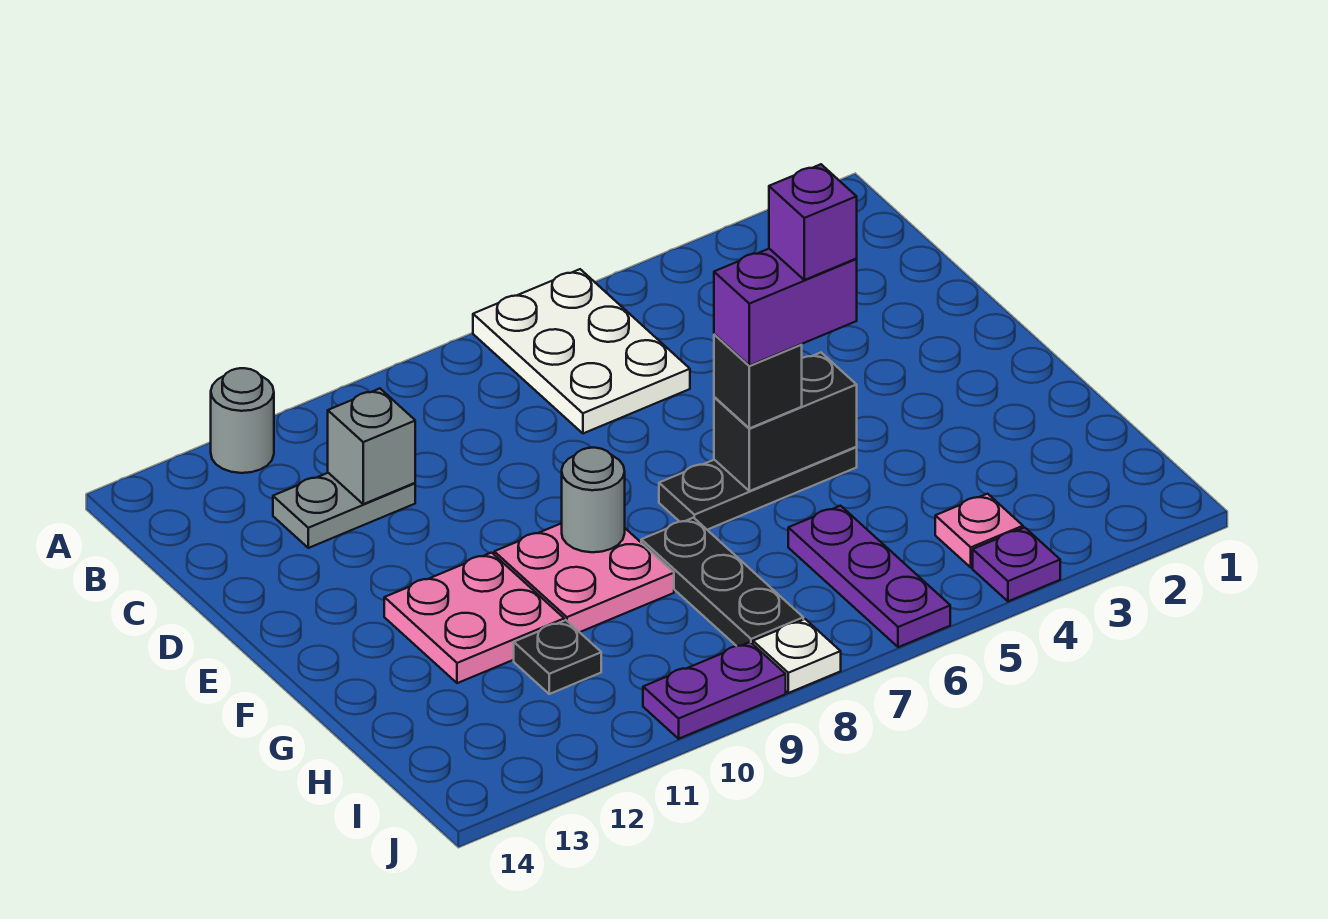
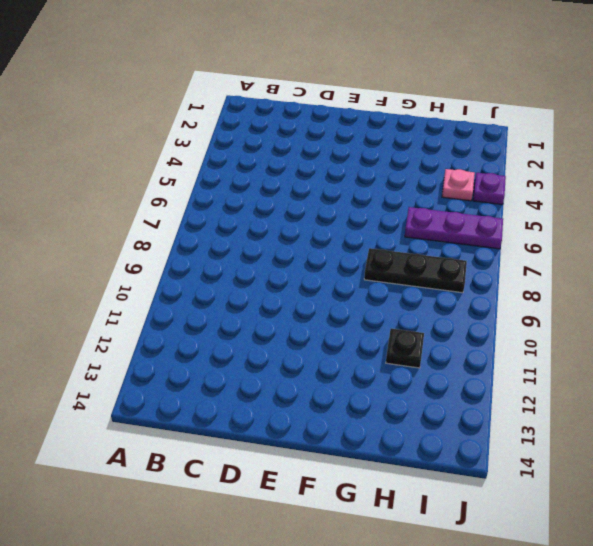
none -> white plate A6:C7 level 1
none -> grey round brick A12 level 1
none -> grey plate C11:C12 level 1

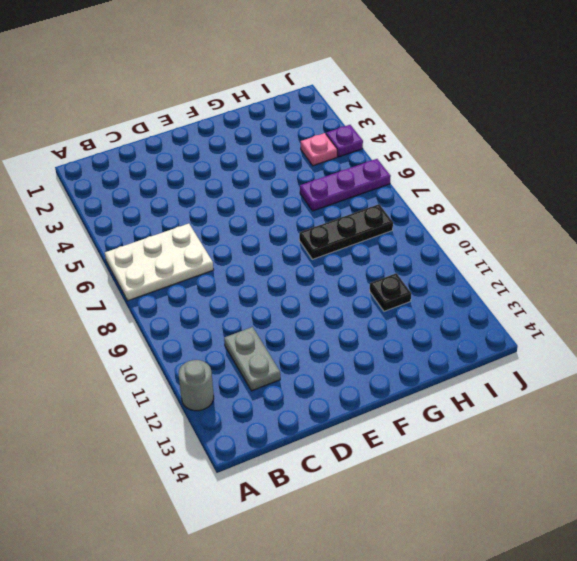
none -> black plate F5:F7 level 1
none -> pink plate F9:G10 level 1
none -> pink plate F11:G12 level 1

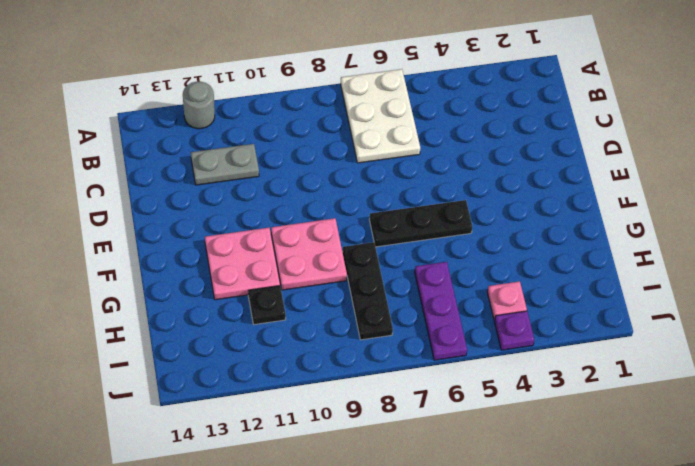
none -> white plate J8 level 1
none -> purple plate J9:J10 level 1
none -> grey brick C11 level 2

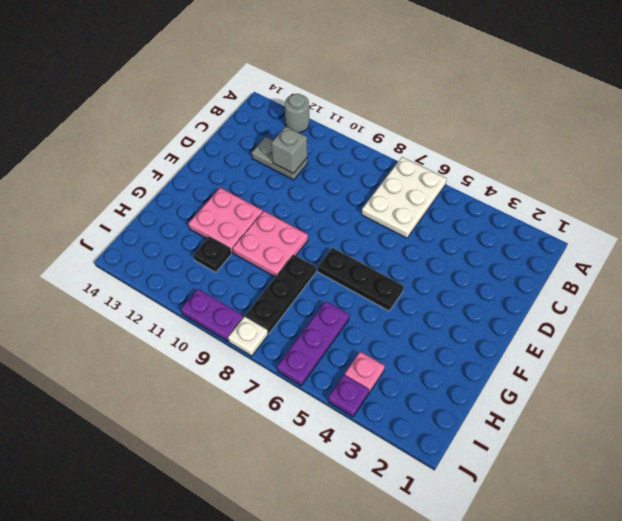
none -> black brick F5:F6 level 2
none -> grey round brick F9 level 2
none -> black brick F6 level 3

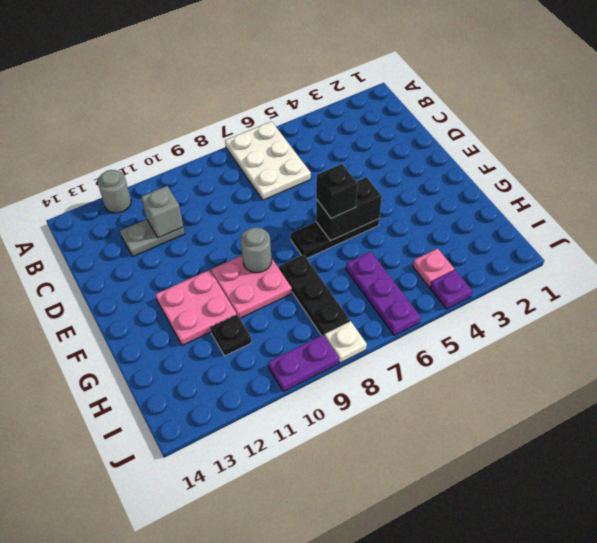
none -> purple brick F5:F6 level 4
none -> purple brick F5 level 5

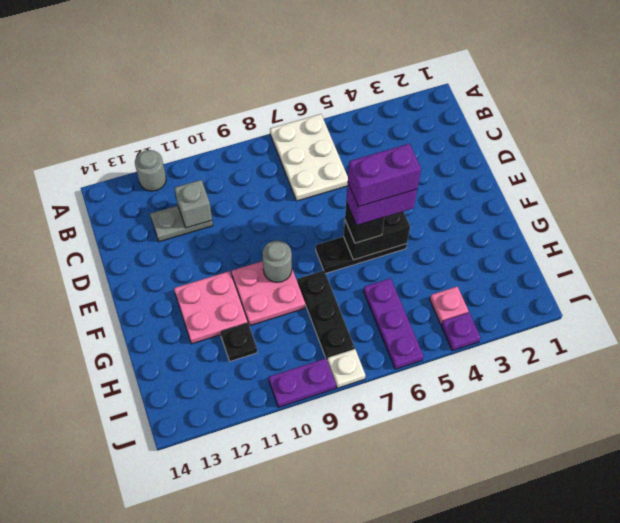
purple brick F5:F6 level 5 -> purple brick F5 level 5

